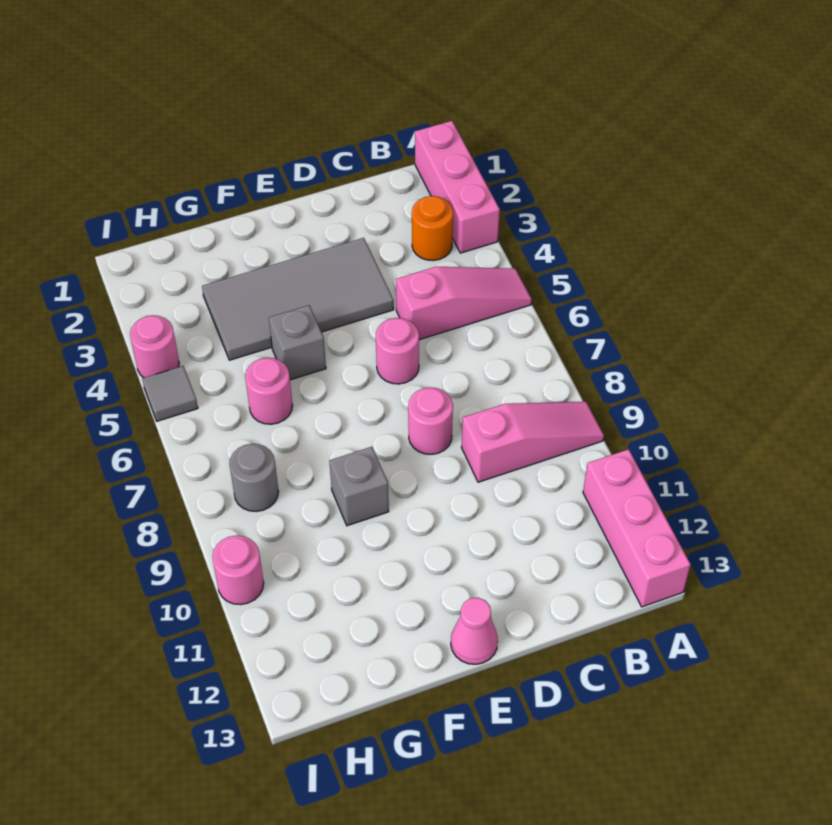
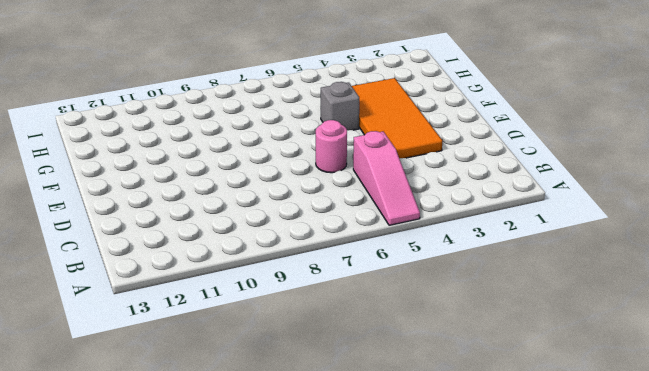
orange tile D3:G4 level 1 -> grey tile D3:G4 level 1
none -> pink brick A1:A3 level 1
none -> pink slope A9:C9 level 1 top C
none -> pink brick A11:A13 level 1

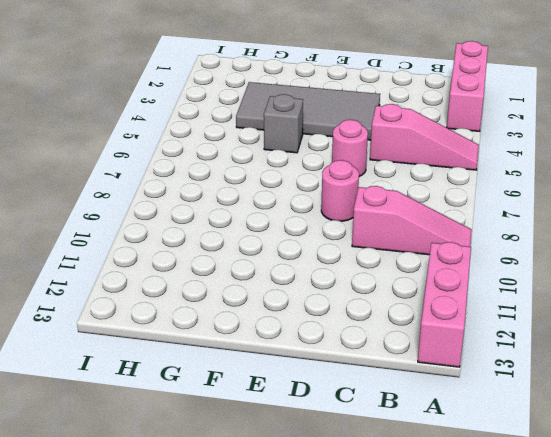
none -> orange round brick B3 level 1
none -> pink cone E13 level 1
none -> grey brick F9 level 1

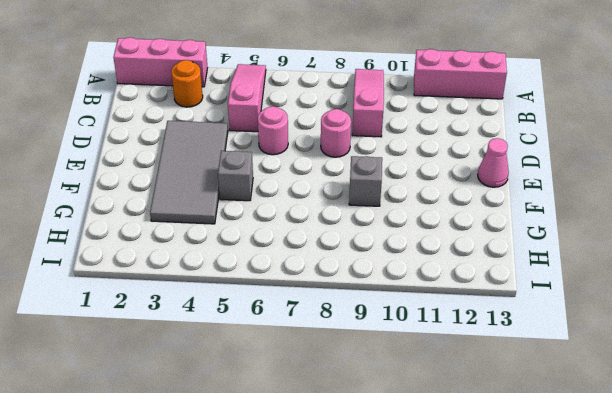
none -> pink round brick G6 level 1
none -> grey round brick H8 level 1
none -> pink round brick I4 level 1

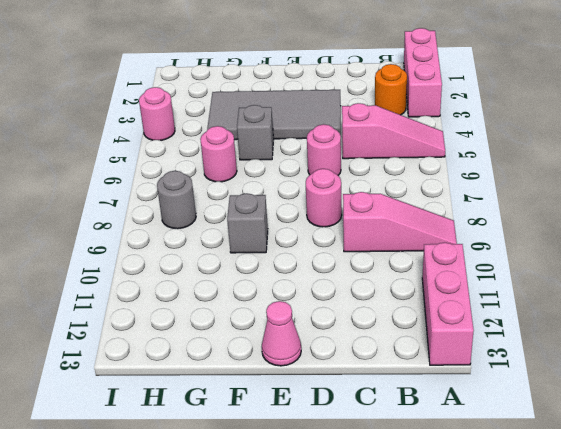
none -> grey tile I5 level 1
none -> pink round brick I10 level 1

